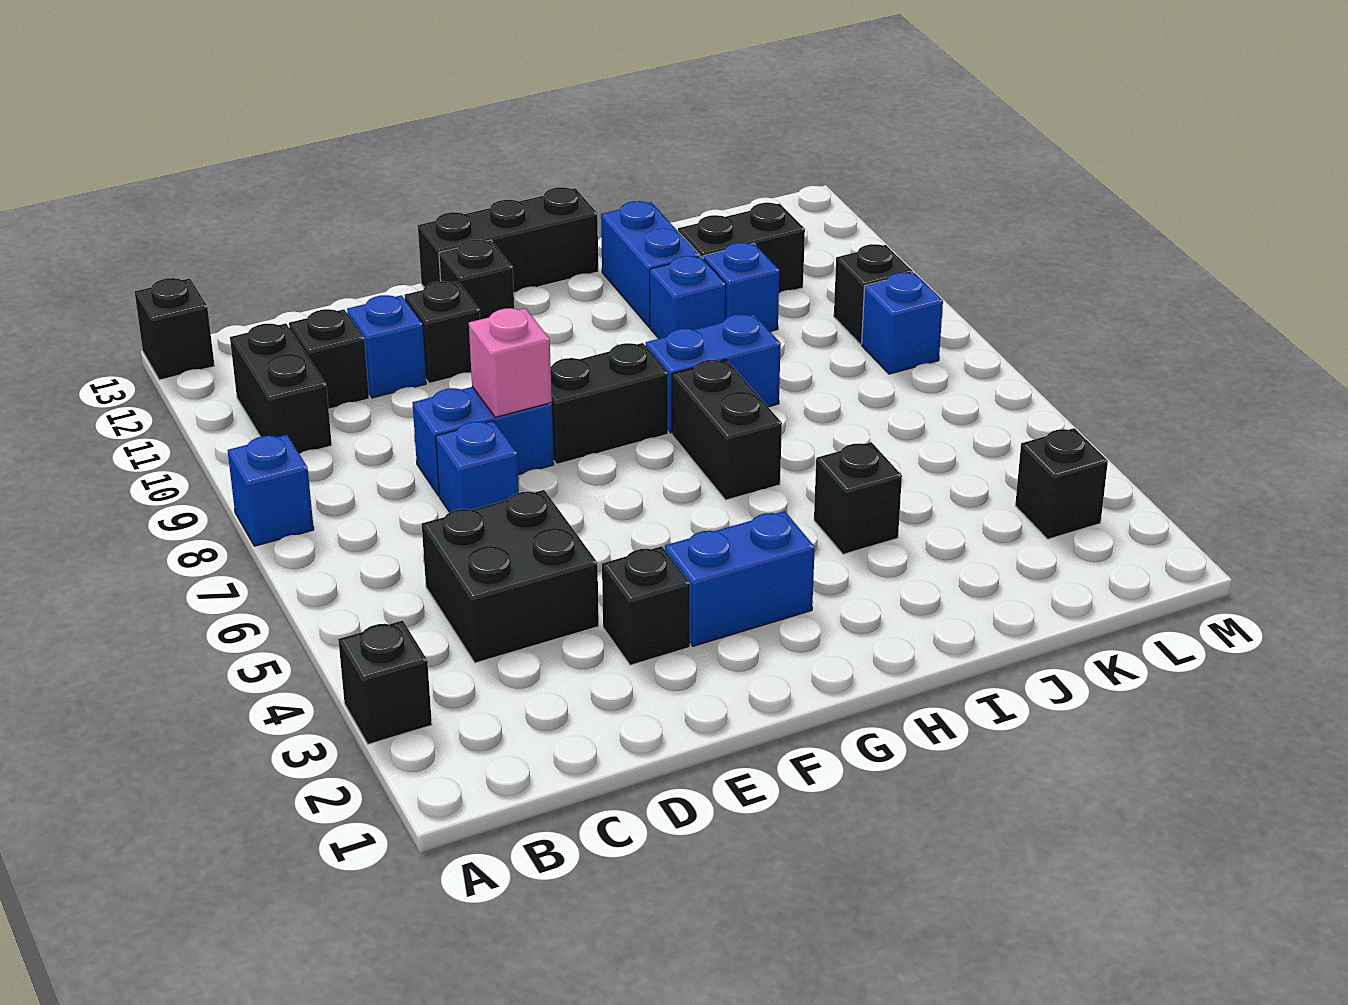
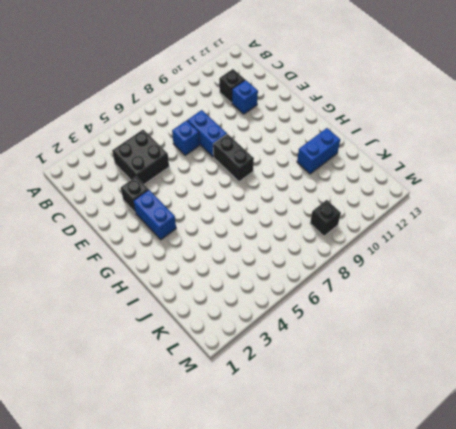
none -> black brick A3 level 1
none -> blue brick A8 level 1
none -> black brick A13 level 1

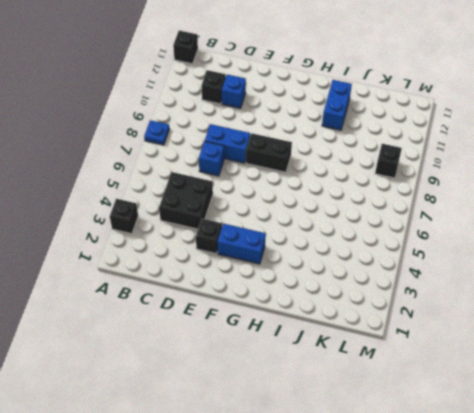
blue plate A8 level 1 -> blue brick A8 level 1
none -> black brick B10:B11 level 1
none -> black brick E11 level 1
none -> black brick F12 level 1

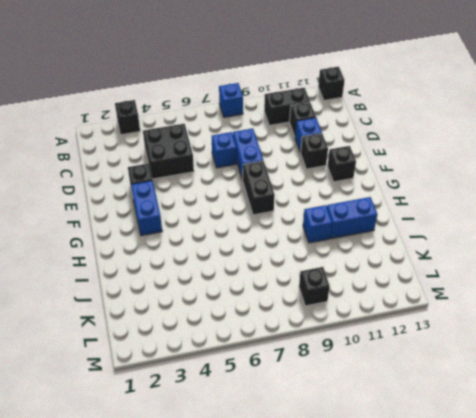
none -> black brick F13:H13 level 1
none -> black brick H6:H7 level 1
none -> blue brick H8:I8 level 1

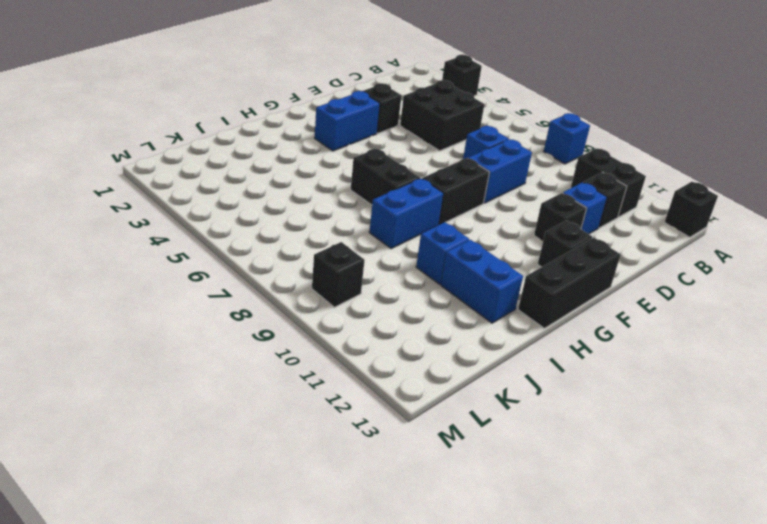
none -> black brick I4 level 1
none -> blue brick J10 level 1
none -> black brick J11:K11 level 1

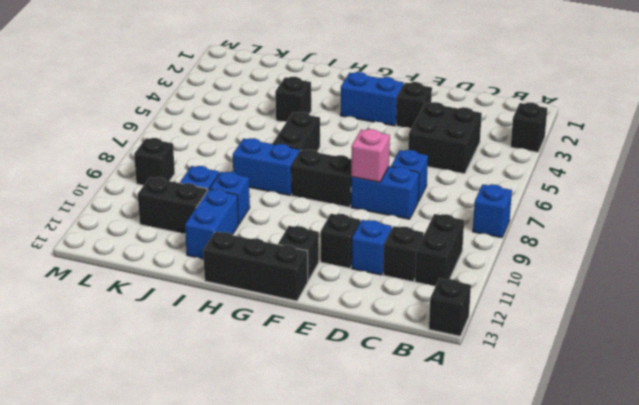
none -> black brick L3 level 1
none -> blue brick L8 level 1

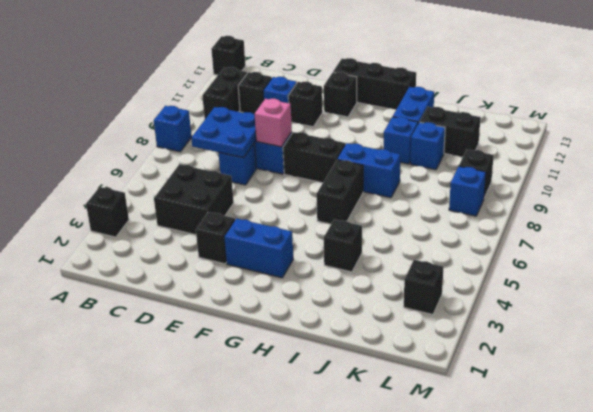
blue plate C7:D8 level 2 -> none

